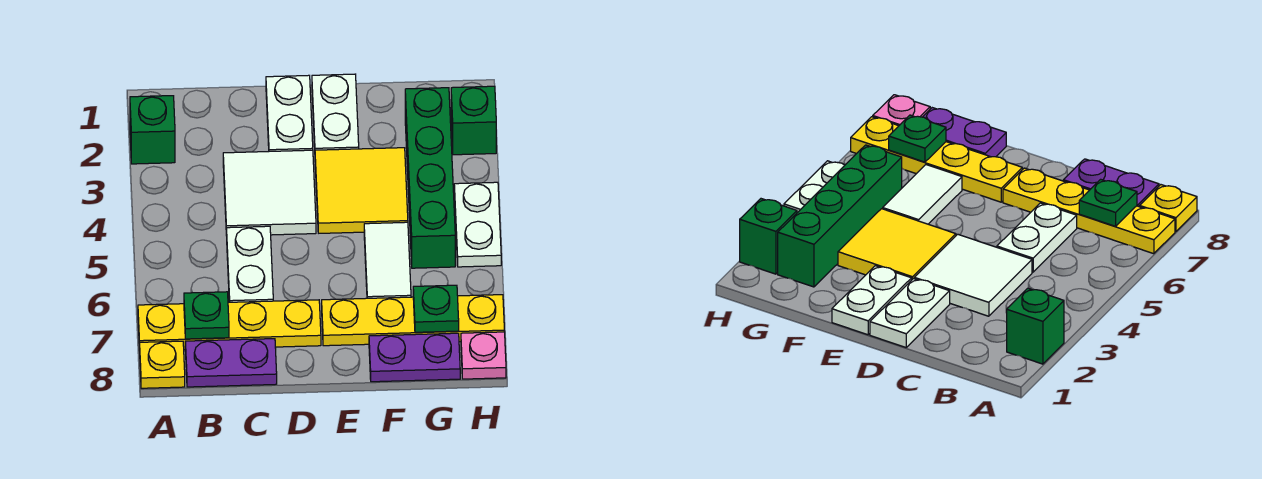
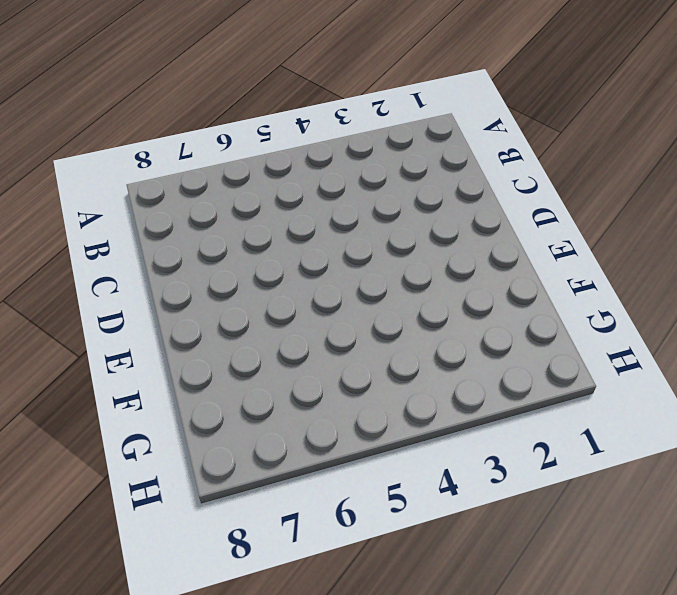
none -> green brick A2 level 1
none -> yellow plate A7:D7 level 1
none -> yellow plate A8 level 1

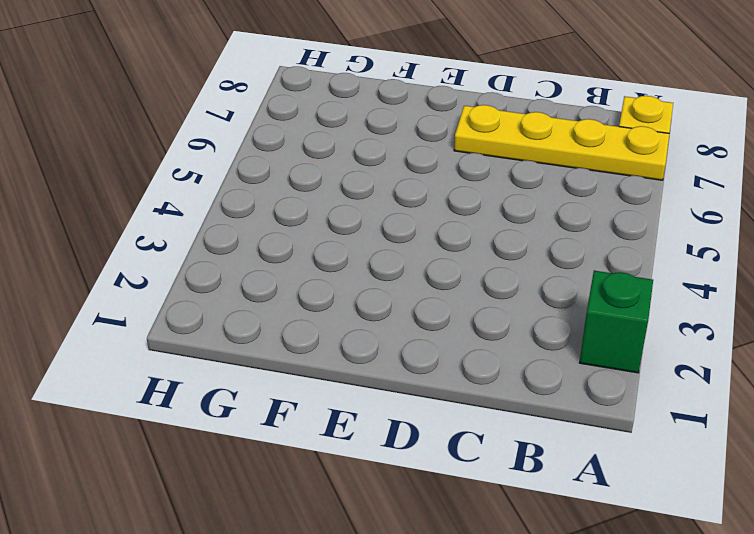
none -> purple plate B8:C8 level 1
none -> white tile C3:D4 level 1
none -> white plate C5:C6 level 1

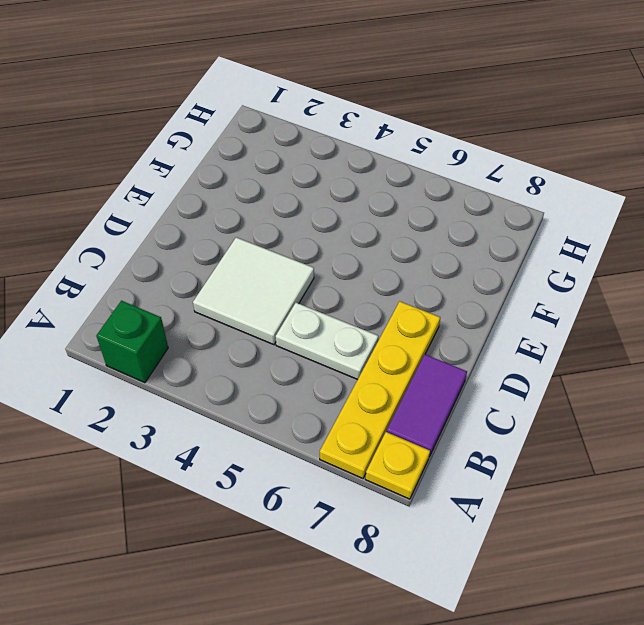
purple tile B8:C8 level 1 -> purple plate B8:C8 level 1
none -> white plate D1:D2 level 1
none -> white plate E1:E2 level 1
none -> yellow tile E3:F4 level 1

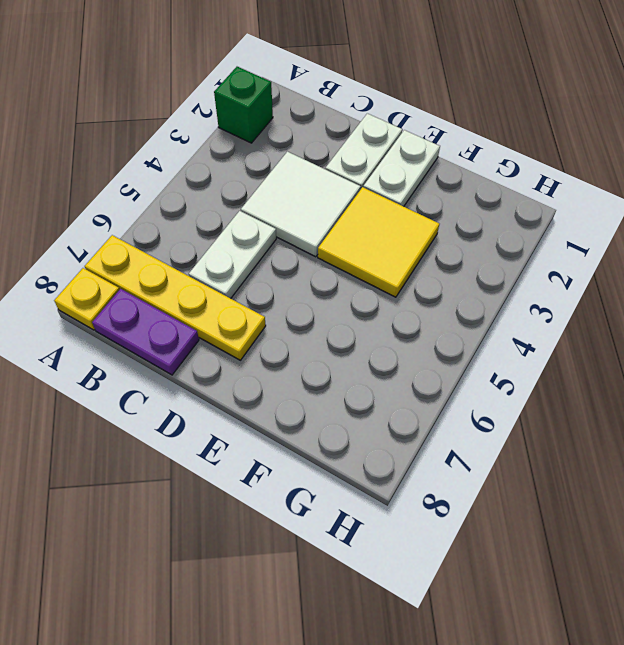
none -> yellow plate E7:H7 level 1
none -> white tile F5:F6 level 1
none -> purple plate F8:G8 level 1

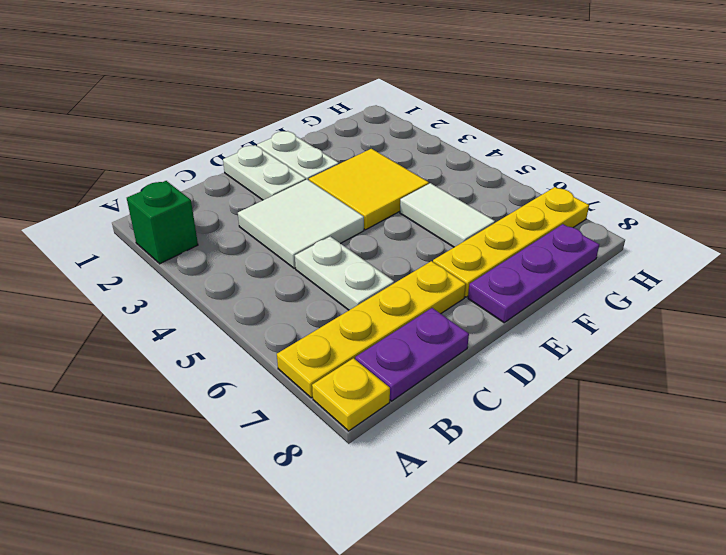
purple plate E8:G8 level 1 -> purple plate F8:G8 level 1
none -> green brick G2:G5 level 1
none -> green brick H2 level 1
none -> white plate H4:H5 level 1

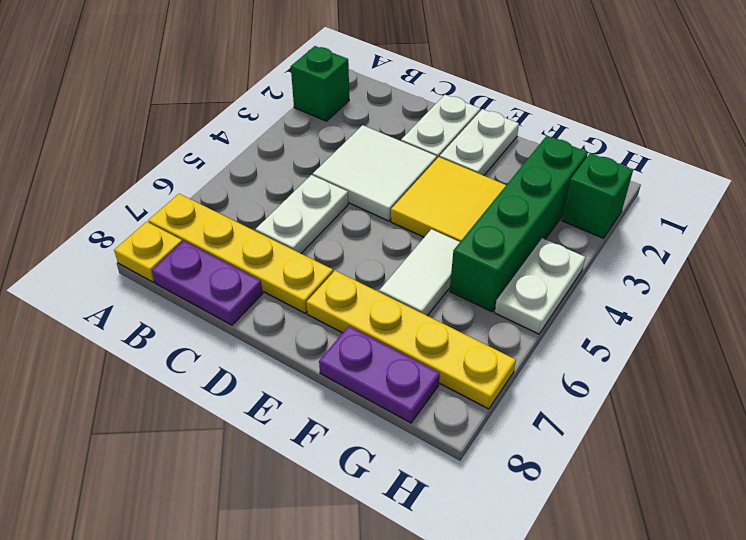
none -> pink plate H8 level 1
none -> green plate B7 level 2
none -> green plate G7 level 2

